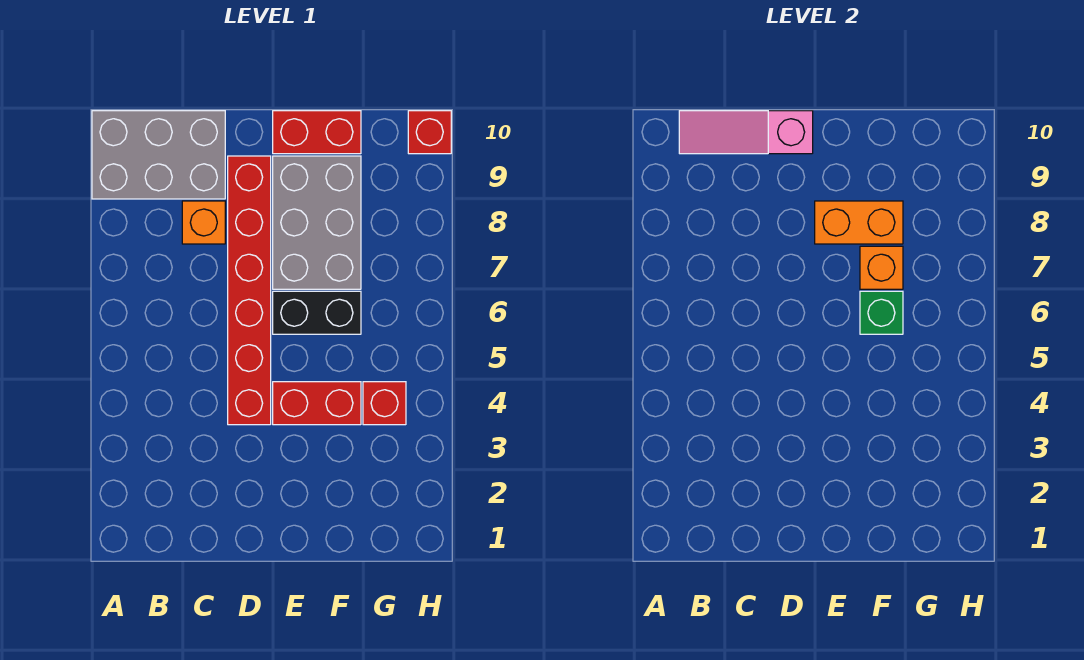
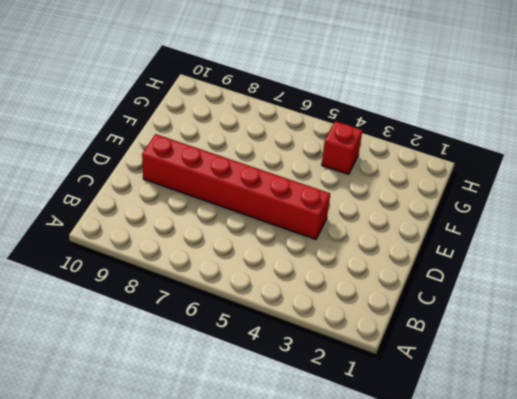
none -> grey brick A9:C10 level 1
none -> orange brick C8 level 1
none -> red brick E4:F4 level 1

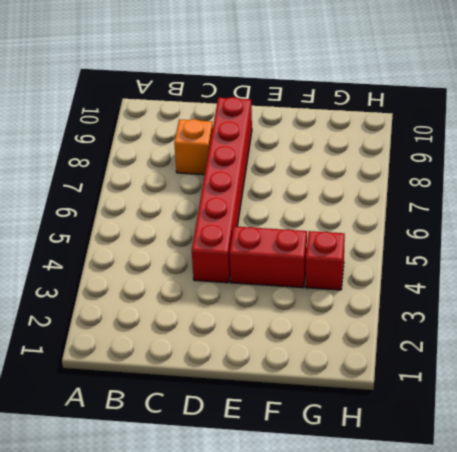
none -> grey brick A9:C10 level 1
none -> black brick E6:F6 level 1
none -> grey brick E7:F9 level 1

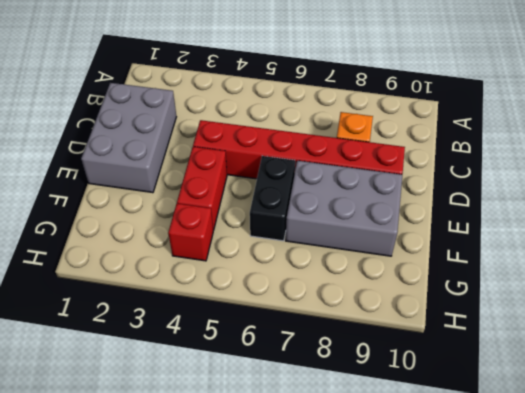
grey brick C1:E2 level 1 -> grey brick A9:C10 level 1
none -> red brick E10:F10 level 1
none -> red brick H10 level 1
none -> pink slope B10:D10 level 2 top D

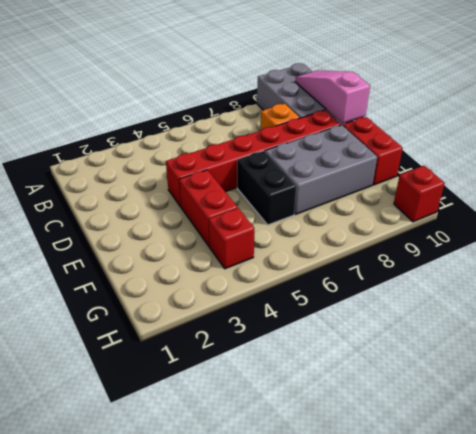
none -> orange brick E8:F8 level 2
none -> green brick F6 level 2
none -> orange brick F7 level 2

